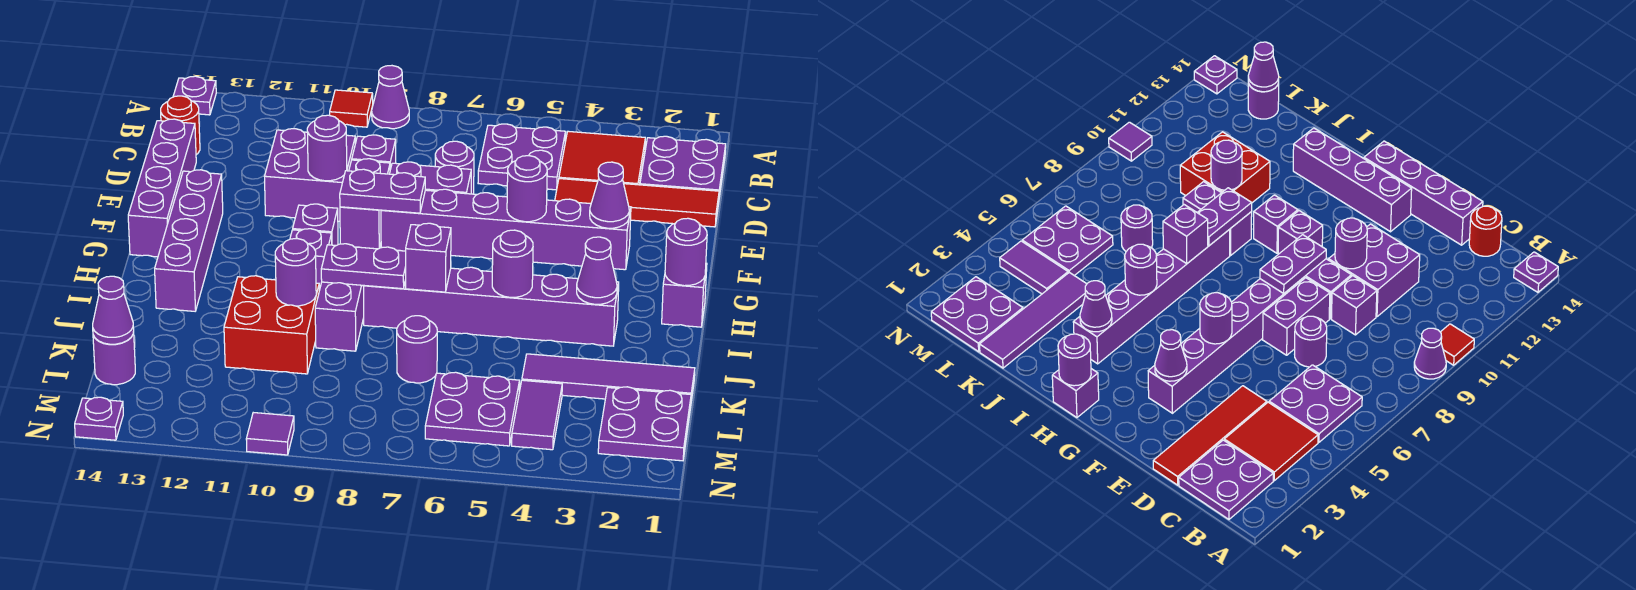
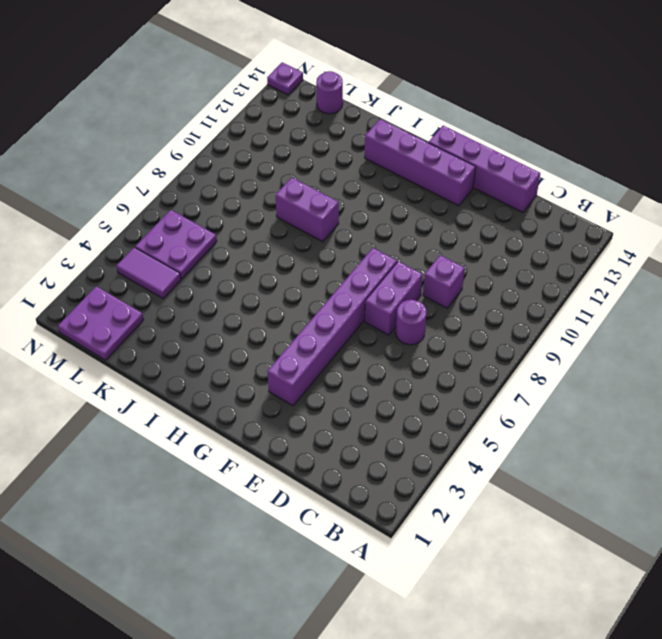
none -> purple cone A9 level 1
none -> red tile A10 level 1
none -> purple plate A14 level 1
none -> purple plate B1:C2 level 1

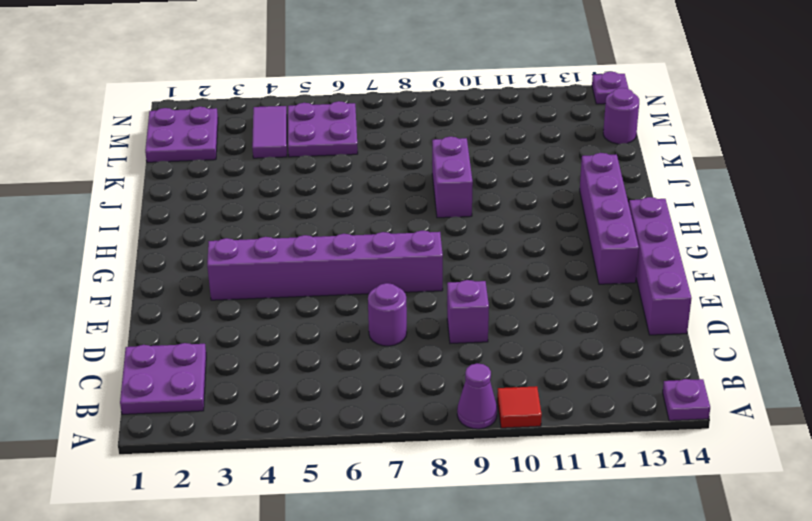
none -> red tile B3:C4 level 1
none -> purple plate B5:C6 level 1
none -> red round brick C14 level 1
none -> red tile D1:D4 level 1

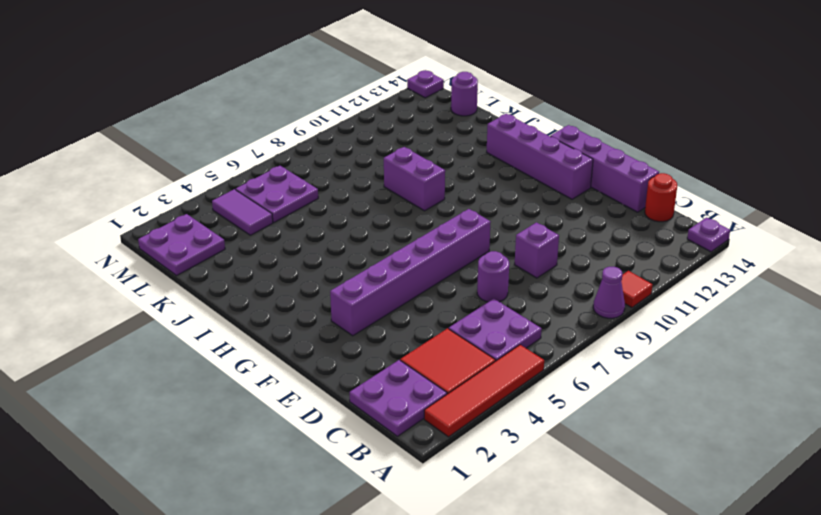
red tile A2:A5 level 1 -> red tile D1:D4 level 1
none -> purple brick D10:E11 level 1
none -> purple brick E7:E8 level 1
none -> purple brick E9:F9 level 1
none -> purple brick G10 level 1

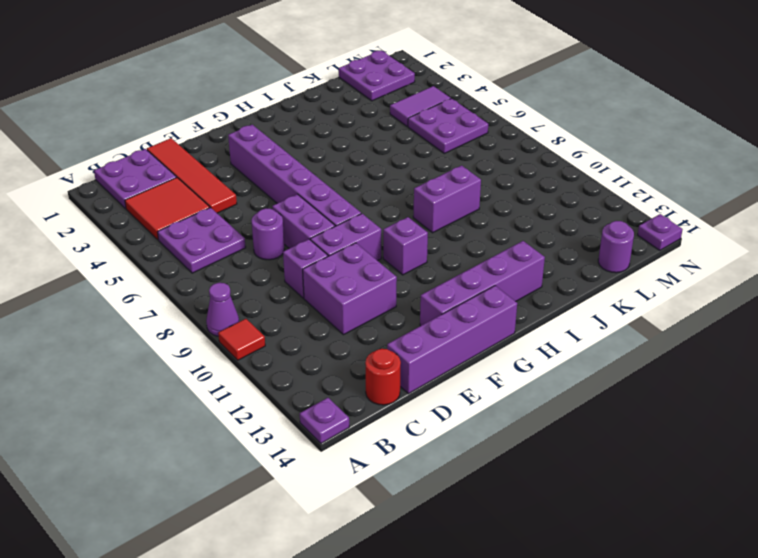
none -> purple brick H1 level 1
none -> purple brick H10 level 1
none -> purple brick I3:I8 level 1
none -> red brick J10:K11 level 1

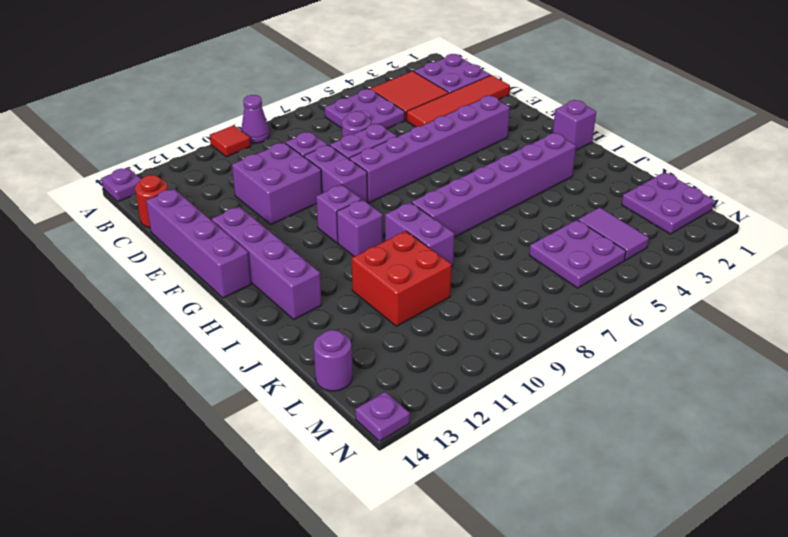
none -> purple tile K1:K4 level 1
none -> purple round brick K7 level 1
none -> purple tile N10 level 1
none -> purple round brick E10 level 2

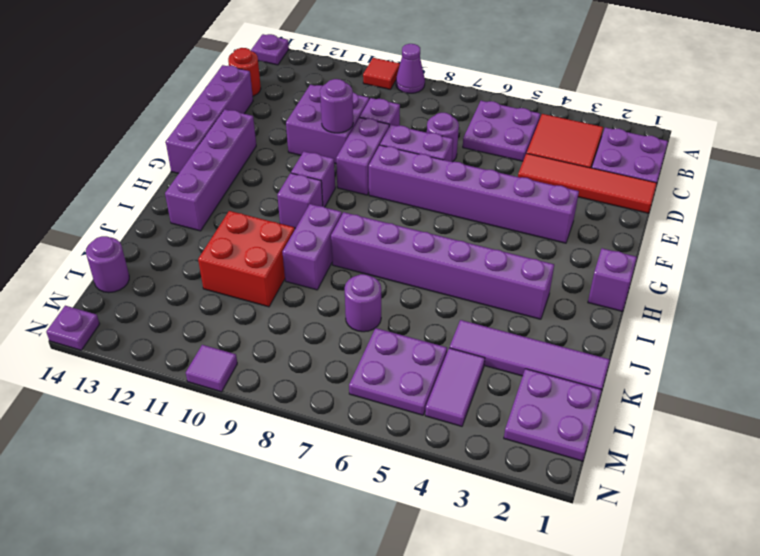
none -> purple cone F3 level 2
none -> purple round brick F5 level 2
none -> purple plate F8:F9 level 2
none -> purple round brick H1 level 2

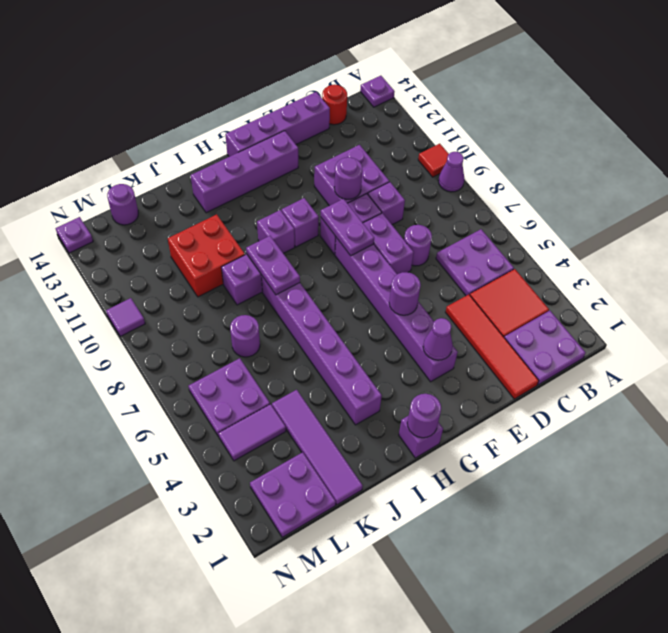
none -> purple cone I3 level 2
none -> purple round brick I5 level 2
none -> purple brick I7 level 2
none -> purple round brick J10 level 2

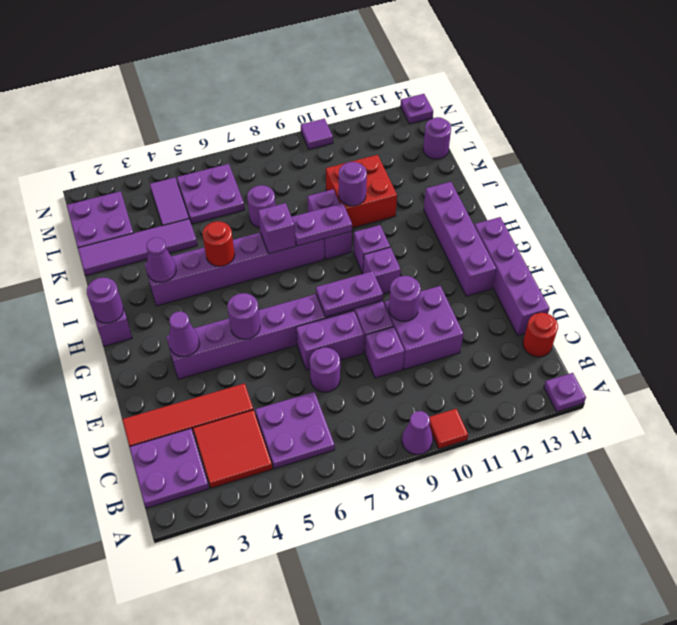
red round brick I5 level 2 -> purple round brick I5 level 2
none -> purple cone L14 level 2

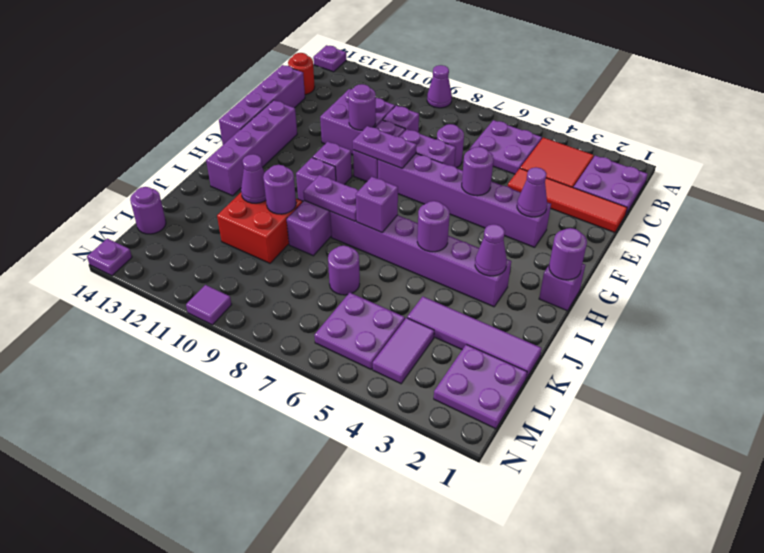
purple cone J11 level 2 -> purple cone L14 level 2
none -> red tile A10 level 1

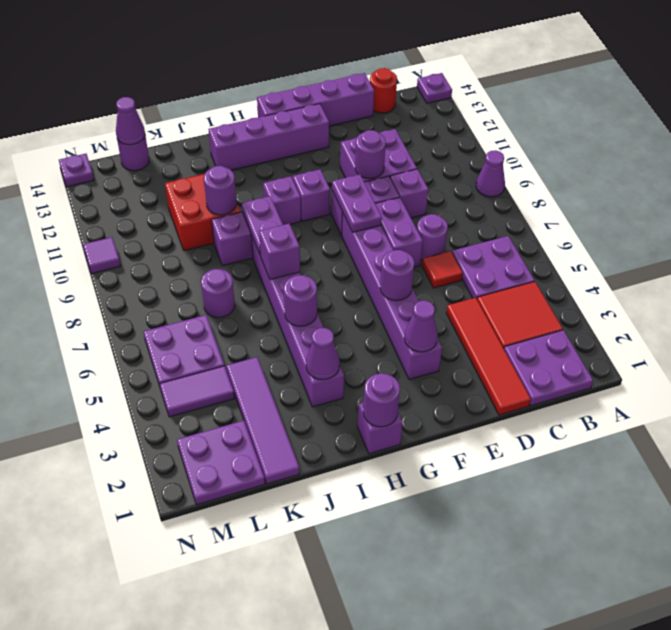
red tile D6 level 1 -> red tile A10 level 1

